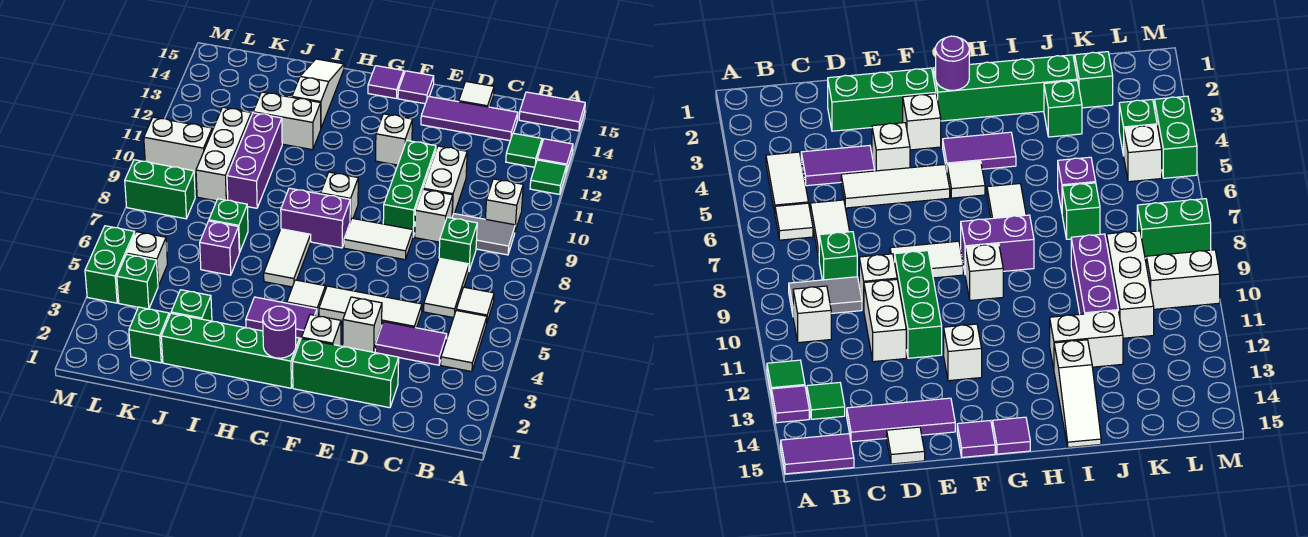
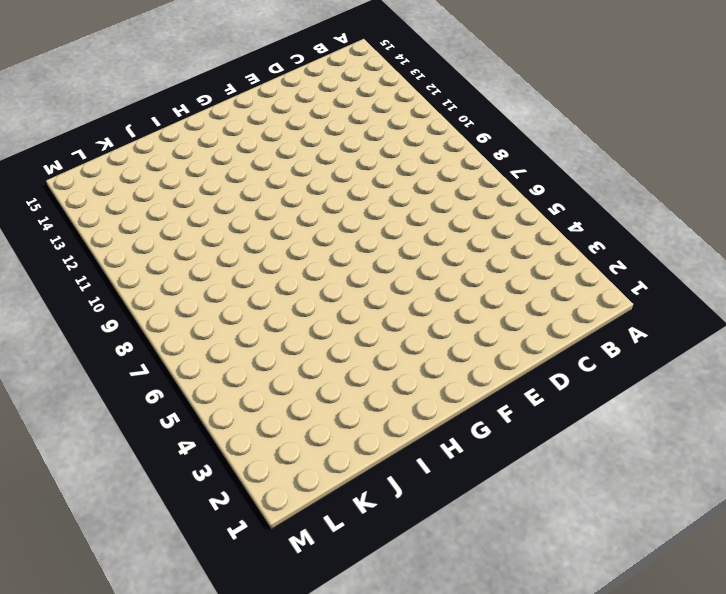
none -> green tile A12 level 1
none -> purple tile A13 level 1
none -> purple tile A15:B15 level 1
none -> white tile B4:B5 level 1

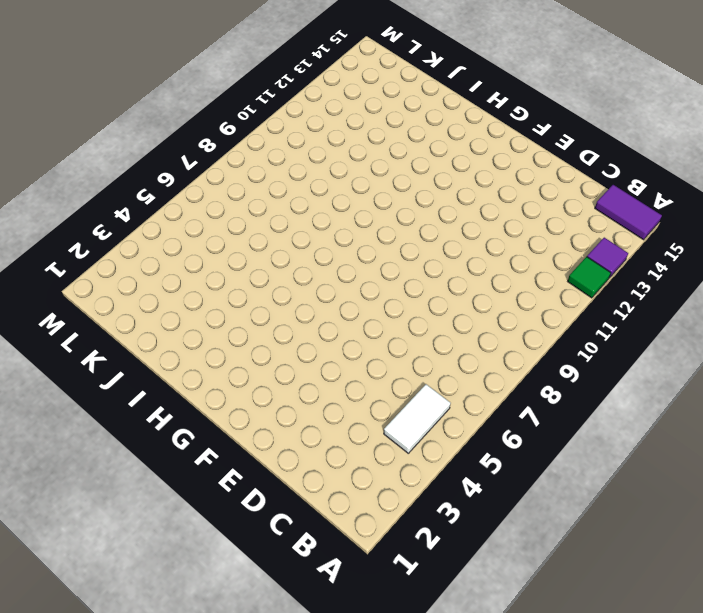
none -> white tile B6 level 1
none -> grey tile B9:C9 level 1
none -> white brick B10 level 1
none -> green tile B13 level 1

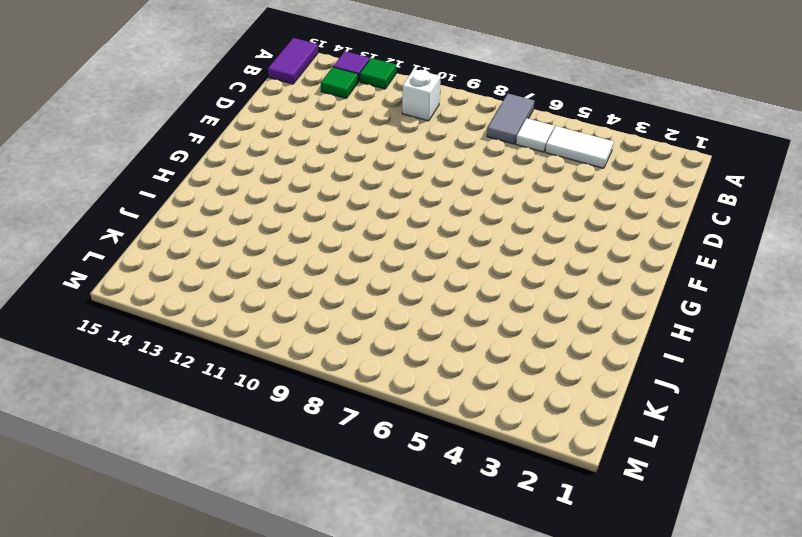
grey tile A7:B7 level 1 -> grey tile B9:C9 level 1
none -> purple tile C4:D4 level 1
none -> white tile C6:C7 level 1
none -> green brick C8 level 1
none -> purple tile C14:E14 level 1

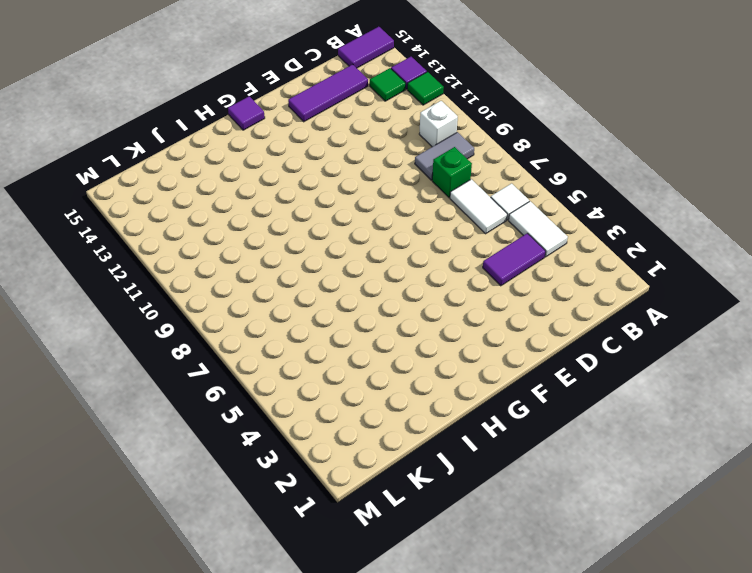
none -> green brick D2:F2 level 1
none -> white tile D5:F5 level 1
none -> white brick D9 level 1
none -> white brick D10:D11 level 1

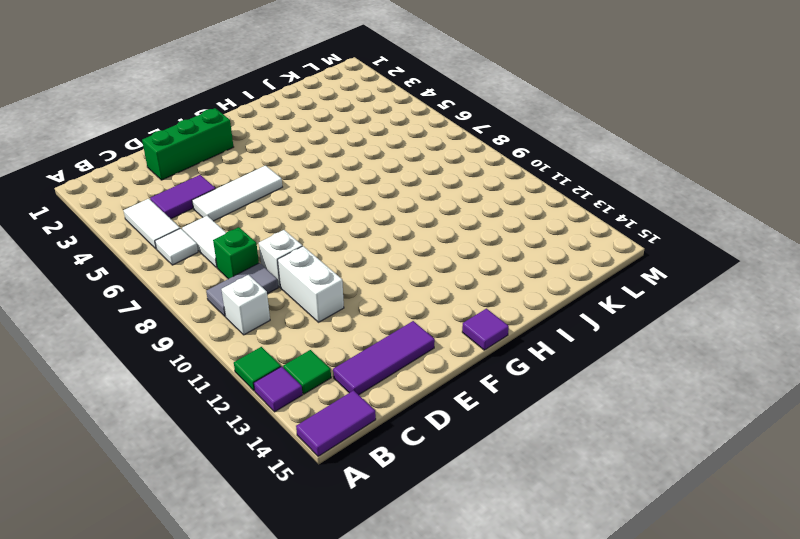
none -> white tile D15 level 1
none -> white brick E4 level 1
none -> white tile E8:F8 level 1
none -> green brick E9:E11 level 1

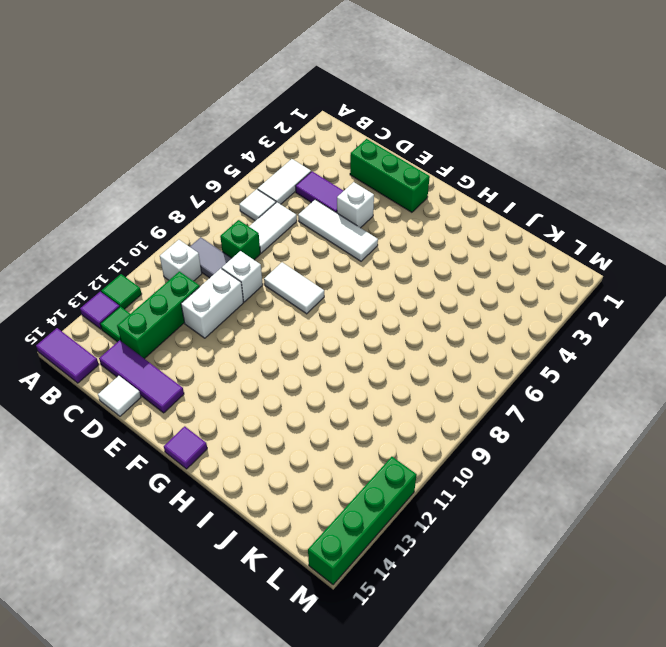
green brick C11:C13 level 1 -> green brick E9:E11 level 1
green brick M12:M15 level 1 -> green brick G2:J2 level 1
none -> white brick F3 level 1
none -> white brick F12 level 1
none -> purple tile F15 level 1
none -> purple tile G4:H4 level 1

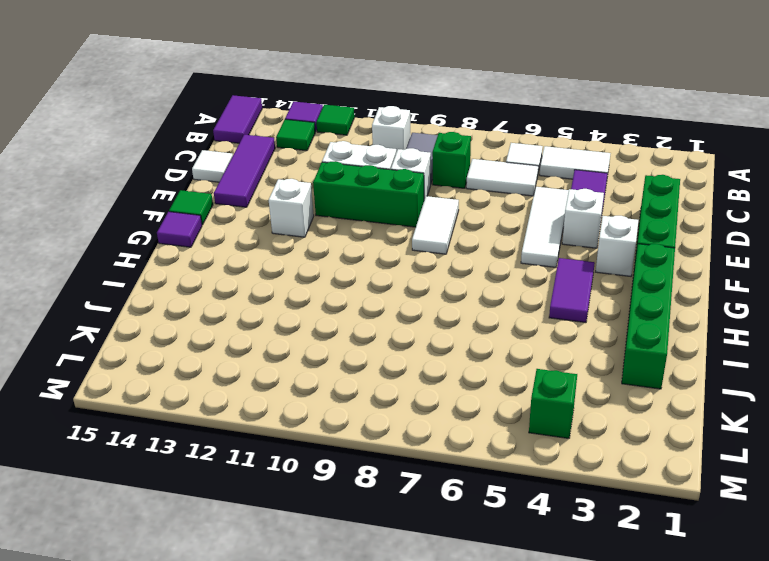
green tile F15 level 1 -> purple tile F15 level 1
none -> white tile G5 level 1
none -> purple brick G8:H8 level 1
none -> white brick G9 level 1
none -> white tile H6:H7 level 1

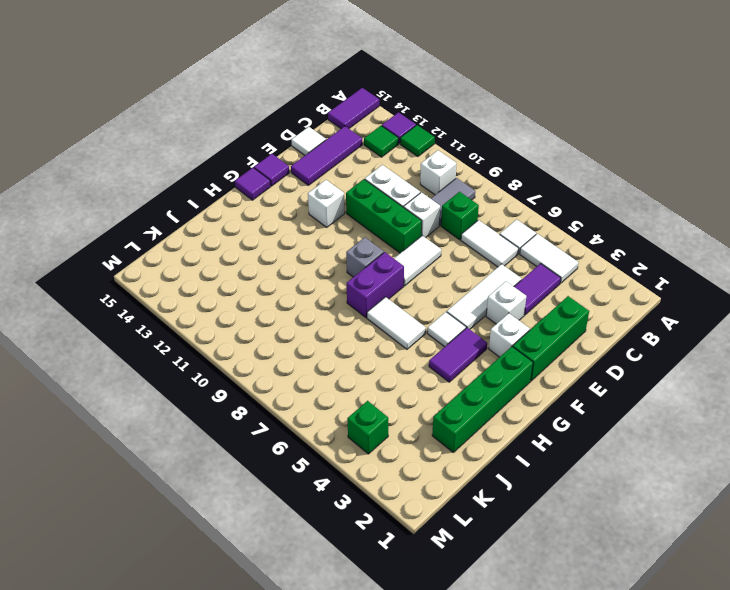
grey brick G9 level 1 -> white brick G9 level 1
none -> white brick I12:J12 level 1
none -> white slope I13:I15 level 1 top 13
none -> green brick J3 level 1
none -> purple brick J6 level 1

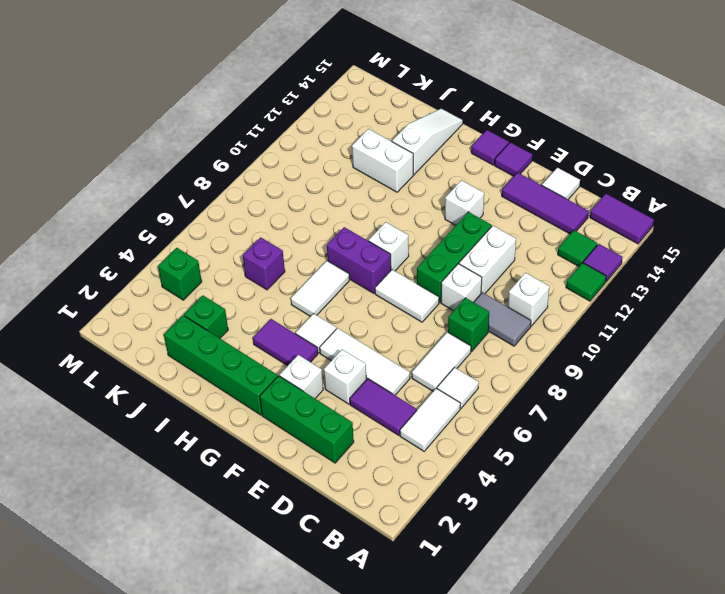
none -> green brick J7 level 1
none -> purple brick J9:J11 level 1
none -> green brick K2 level 1
none -> white brick K9:K11 level 1

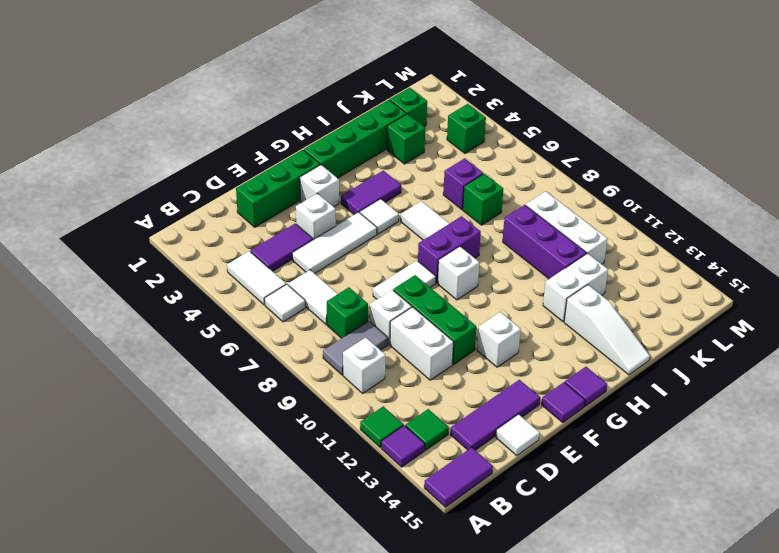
none -> white brick L5 level 1
none -> green brick L8:M8 level 1
none -> white brick L10:M10 level 1
none -> green brick M4:M5 level 1

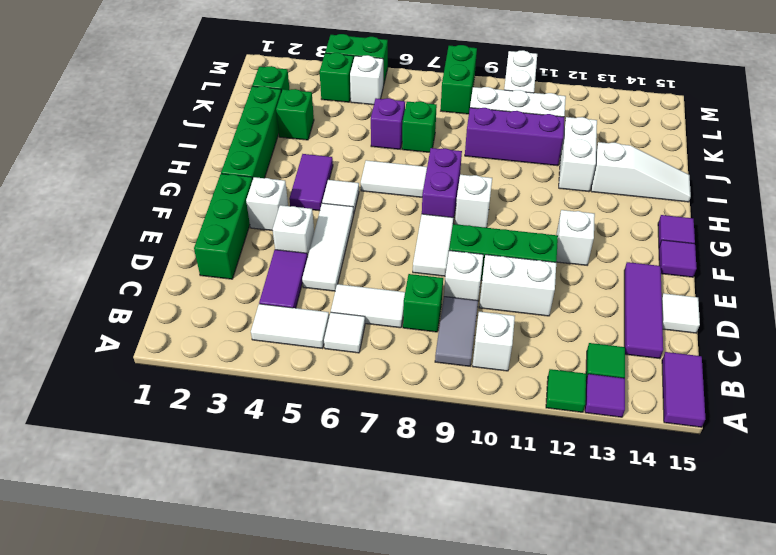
none -> purple round brick G2 level 2

